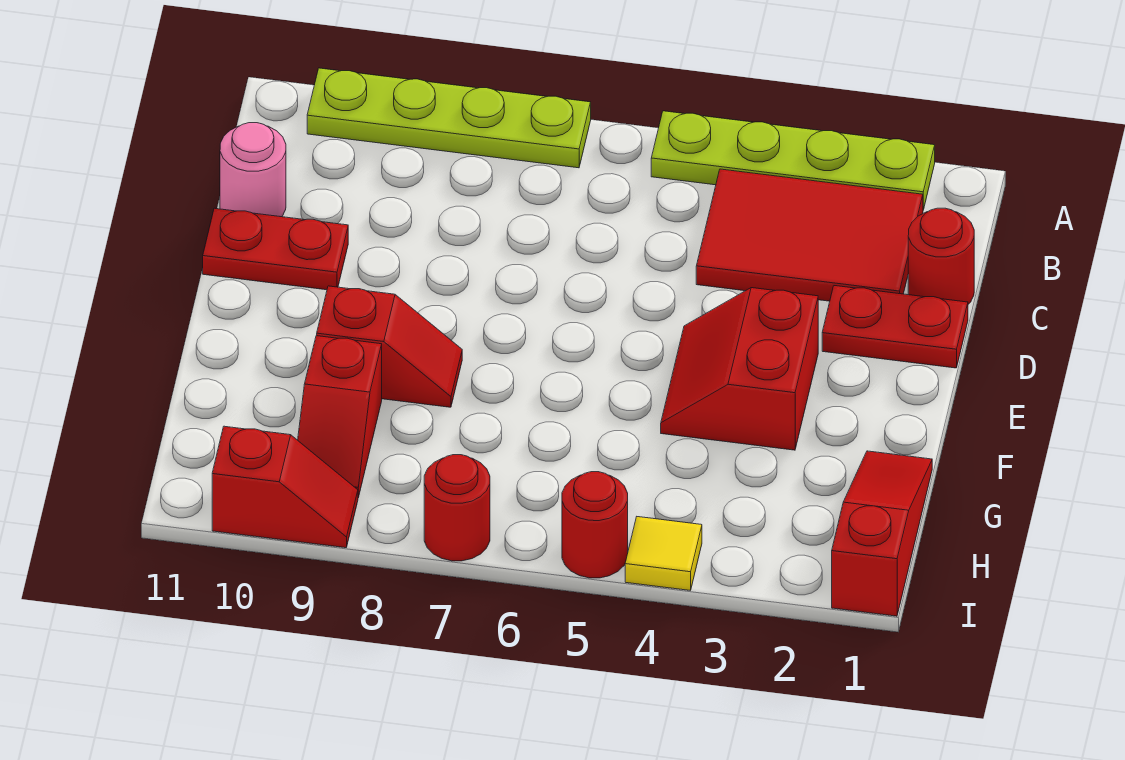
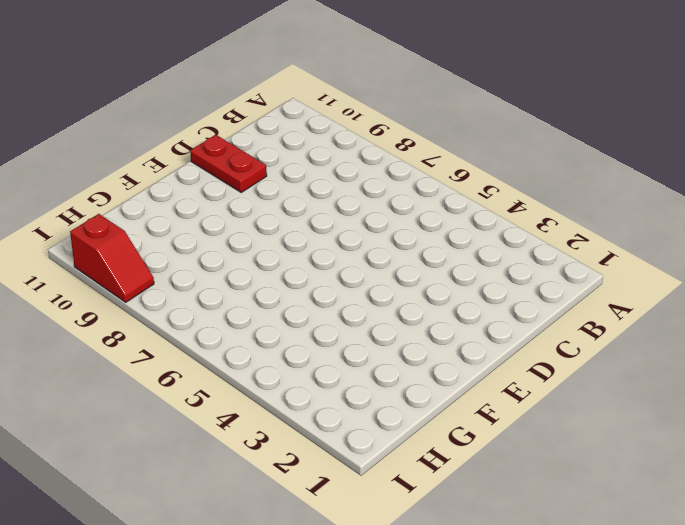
none -> lime plate A2:A5 level 1
none -> lime plate A7:A10 level 1
none -> red tile B2:C4 level 1

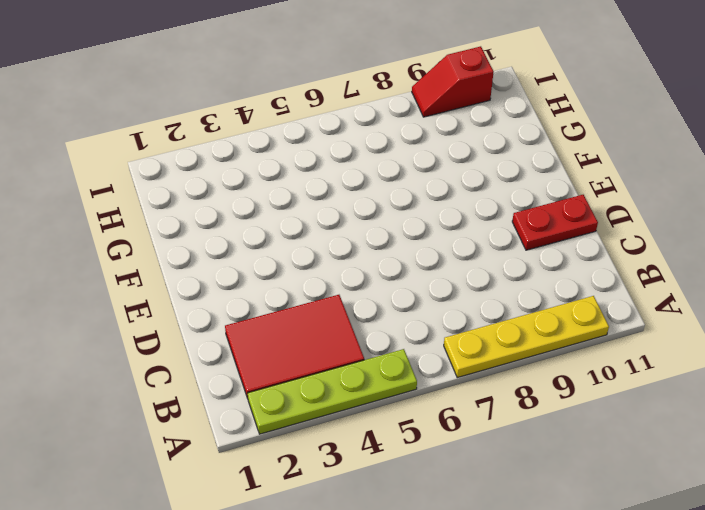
yellow plate A7:A10 level 1 -> lime plate A7:A10 level 1
none -> red round brick C1 level 1
none -> pink round brick C11 level 1
none -> red plate D1:D2 level 1

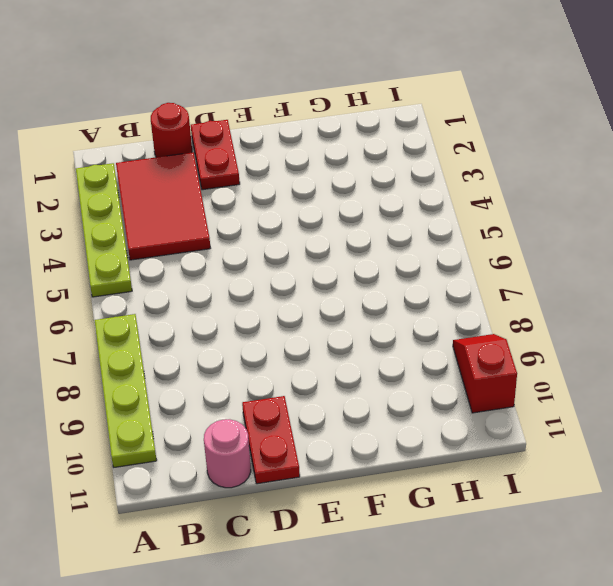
none -> red slope E3:F4 level 1 top 3
none -> red slope F8:F9 level 1 top 9
none -> red slope G1:I1 level 1 top I

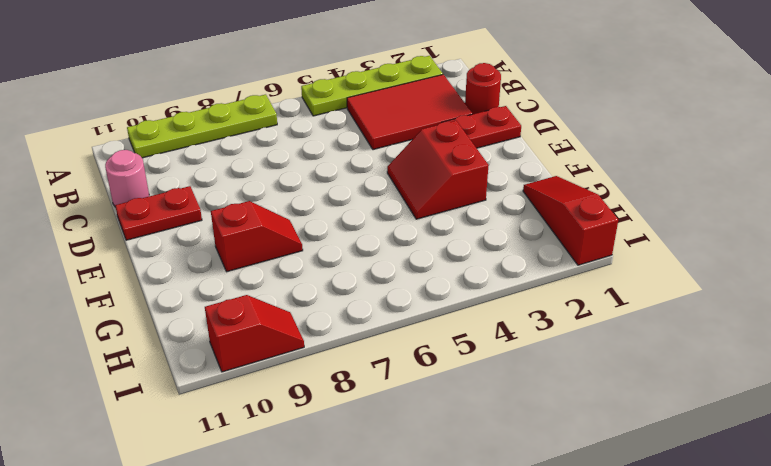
none -> red slope G9:H9 level 1 top G
none -> yellow tile I4 level 1
none -> red round brick I5 level 1

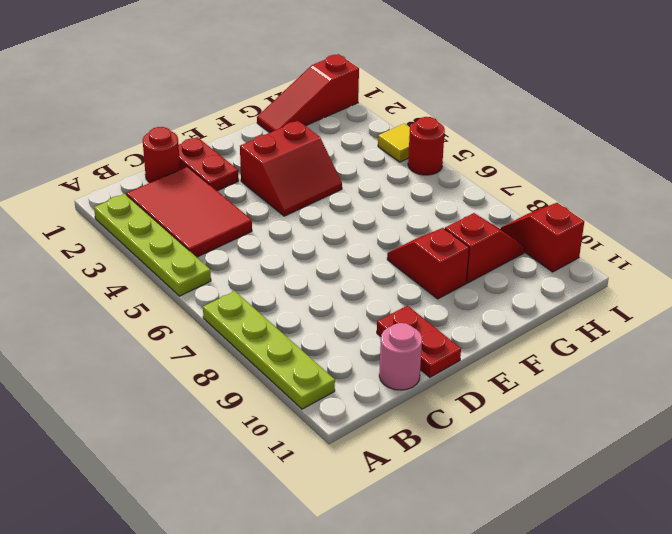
none -> red round brick I7 level 1

